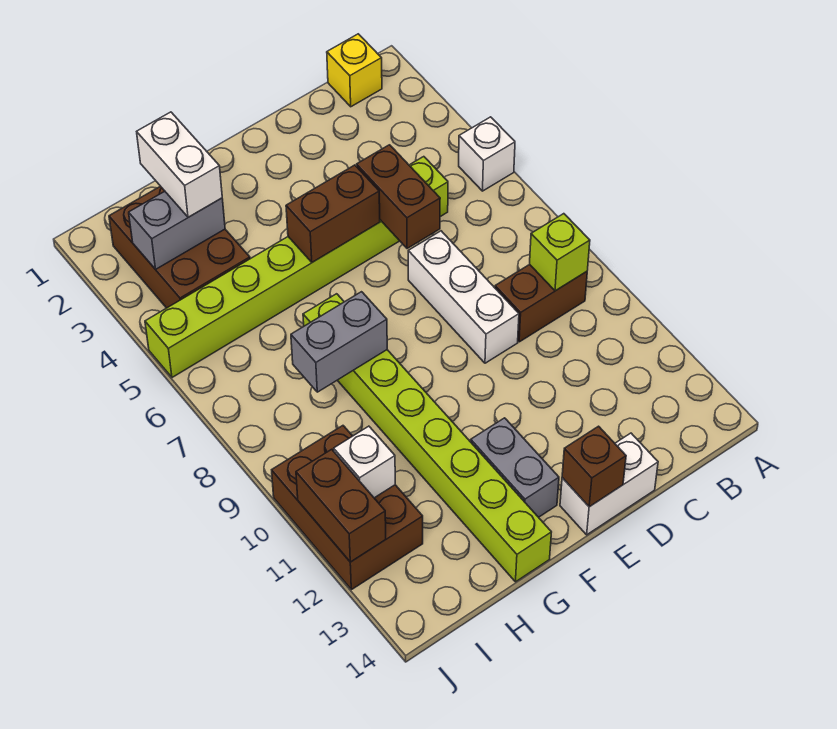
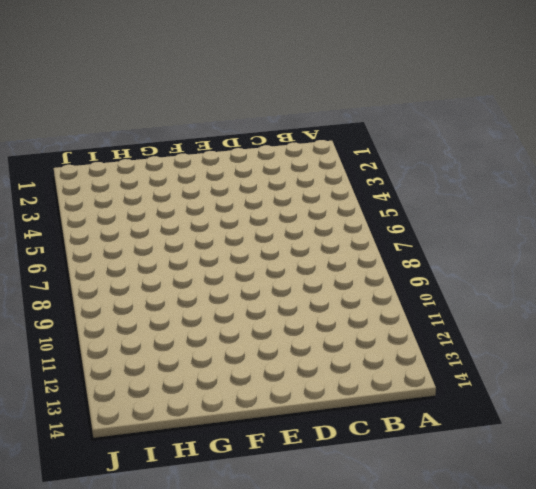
none -> white brick A5 level 1
none -> yellow brick B1 level 1
none -> brown brick B9:C9 level 1

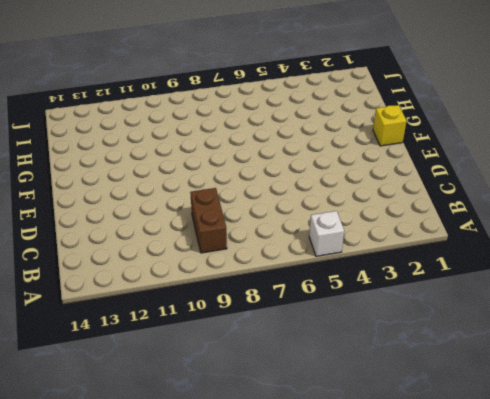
yellow brick F1 level 1 -> yellow brick B1 level 1
none -> lime brick C5:J5 level 1
none -> white brick D7:D9 level 1
none -> white brick D14:E14 level 1

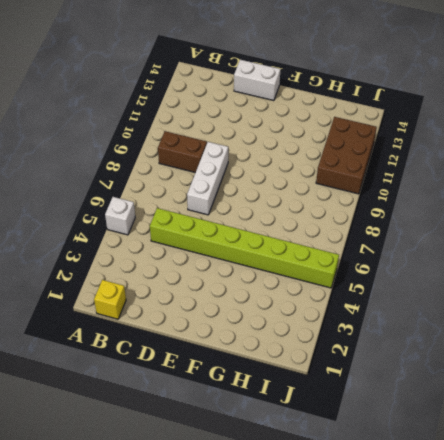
none -> grey brick F12:F13 level 1
none -> lime brick G7:G14 level 1
none -> brown brick H2:I4 level 1

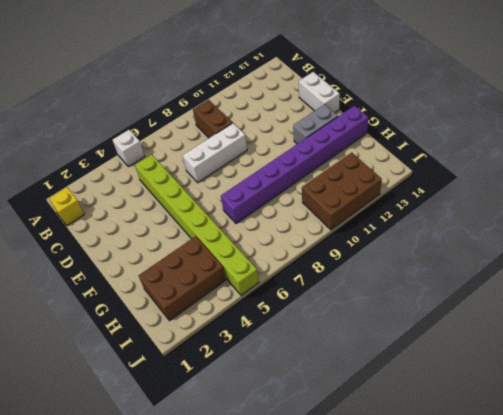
purple brick G7:G14 level 1 -> lime brick G7:G14 level 1
none -> lime brick B9 level 2
none -> brown brick D5:D6 level 2
none -> brown brick E5:F5 level 2

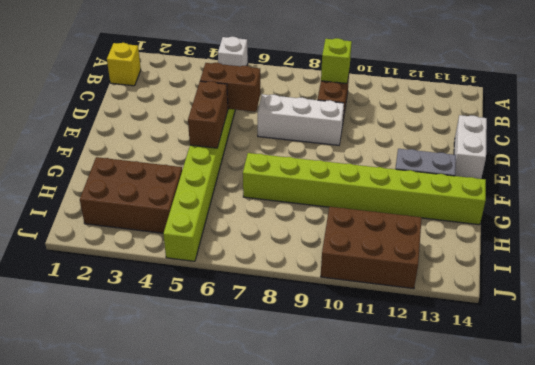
none -> brown brick E14 level 2
none -> grey brick G8:H8 level 2
none -> grey brick H3:I3 level 2

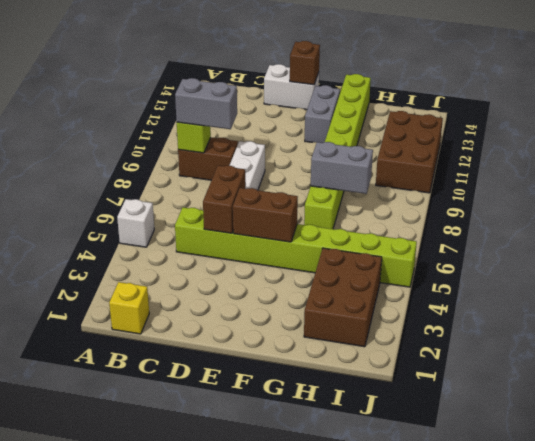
grey brick B9:C9 level 3 -> grey brick H3:I3 level 2
none -> white brick I11 level 2
none -> brown brick J11:J12 level 2
none -> white brick H2:H3 level 3

